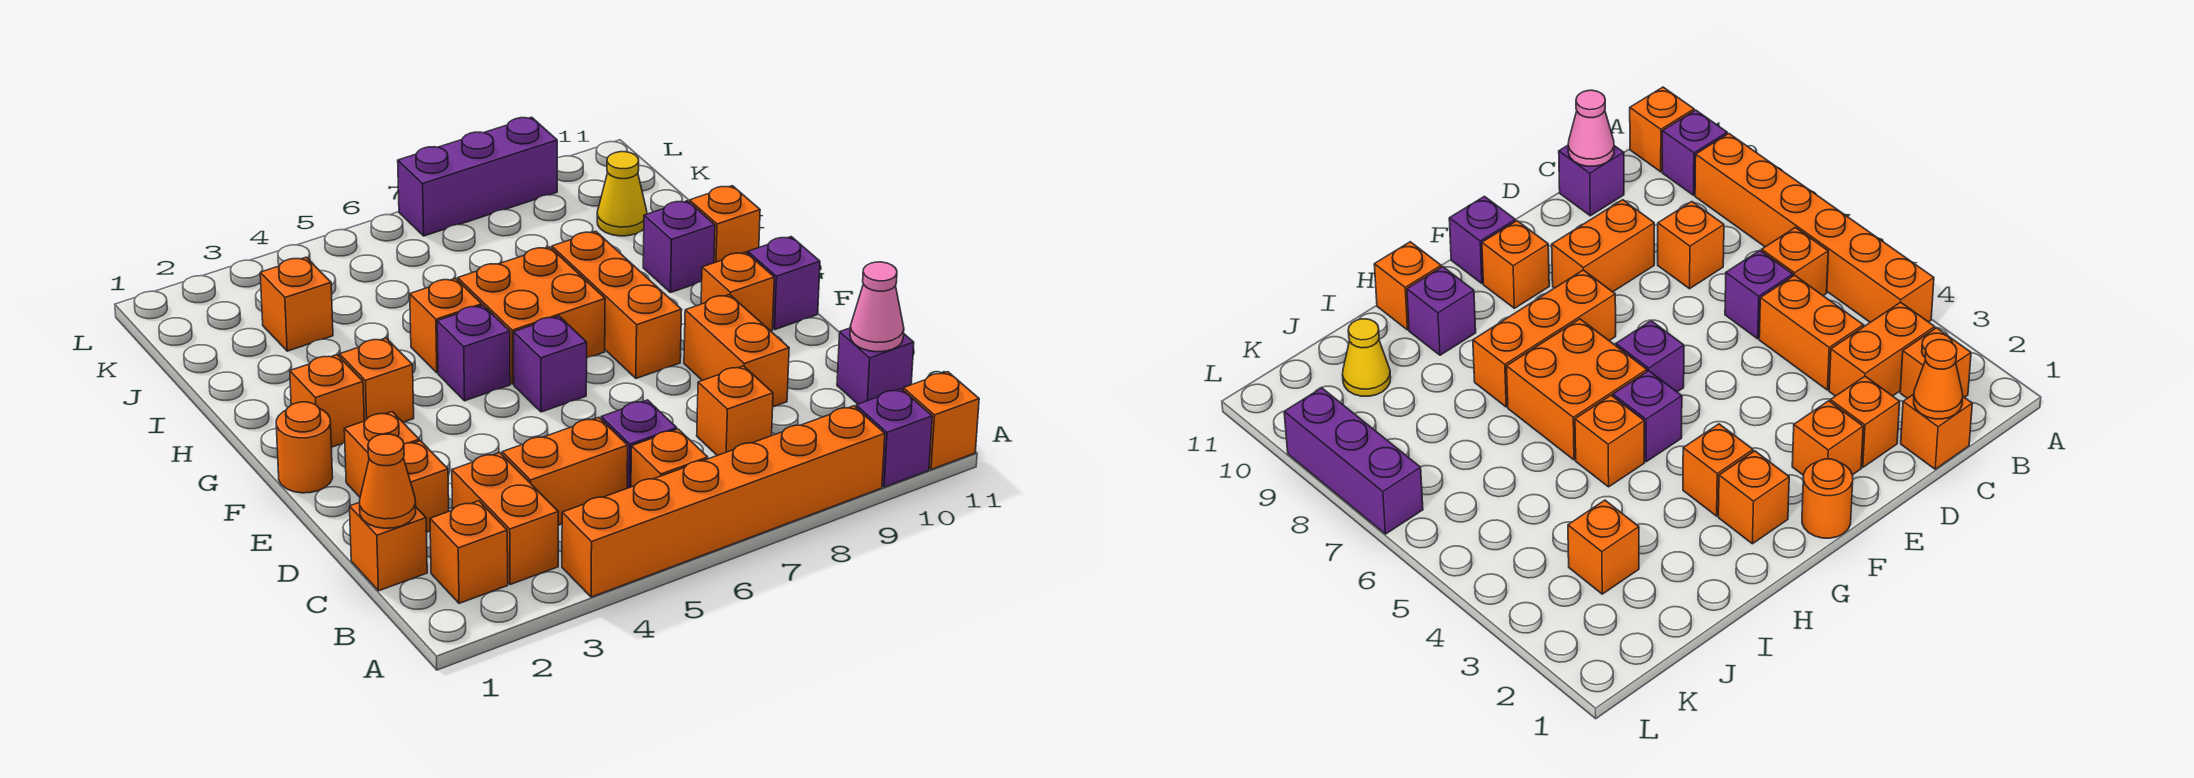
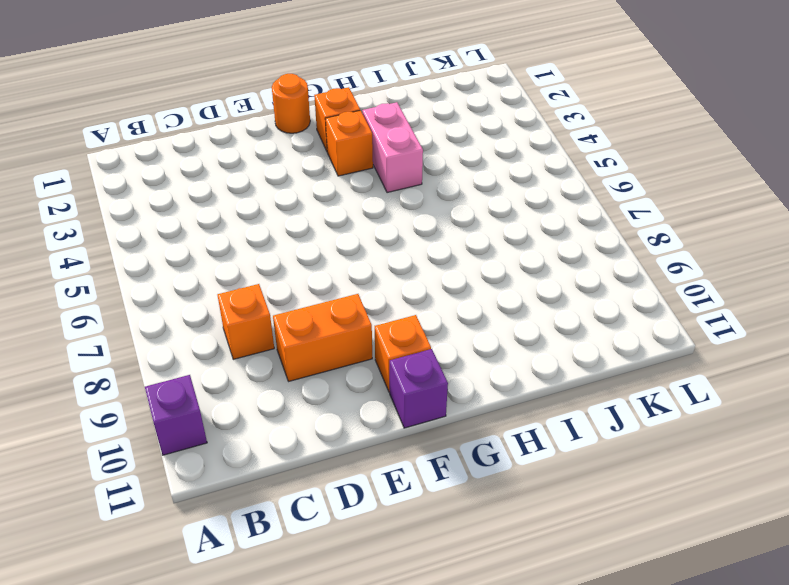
pink brick H3:H4 level 1 -> none
none -> orange brick A4:A9 level 1
none -> orange brick A11 level 1
none -> orange brick B2 level 1
none -> orange brick B3:C3 level 1

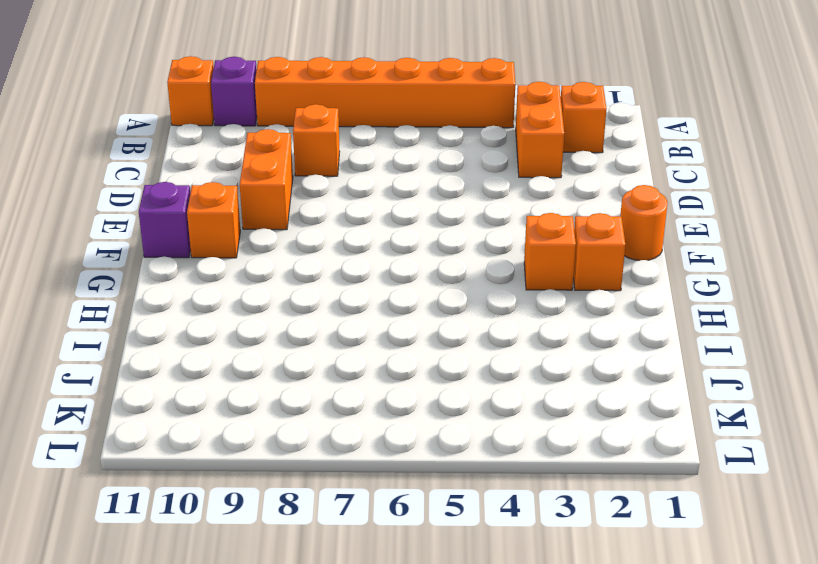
none -> orange brick B6 level 1
none -> orange brick C1 level 1
none -> orange brick C4:C5 level 1
none -> purple brick C6 level 1

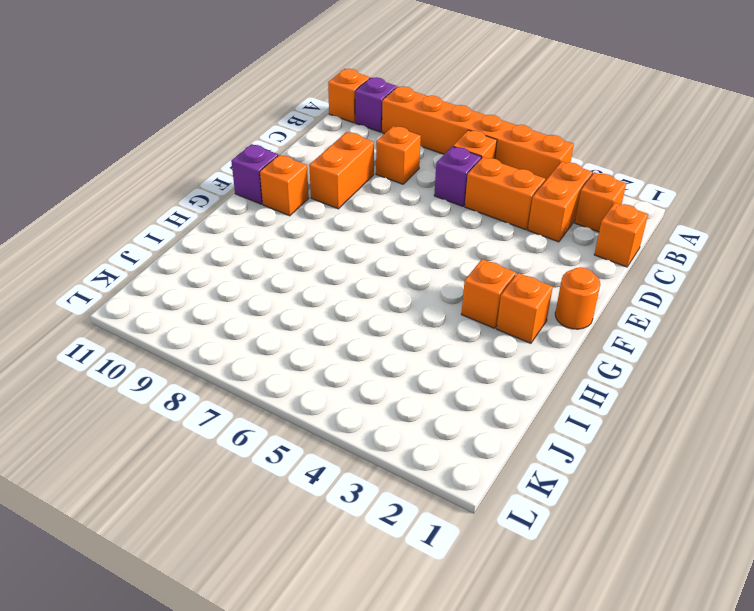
none -> purple brick C11 level 1
none -> orange brick D2 level 1
none -> orange brick E2 level 1
none -> purple brick F6 level 1

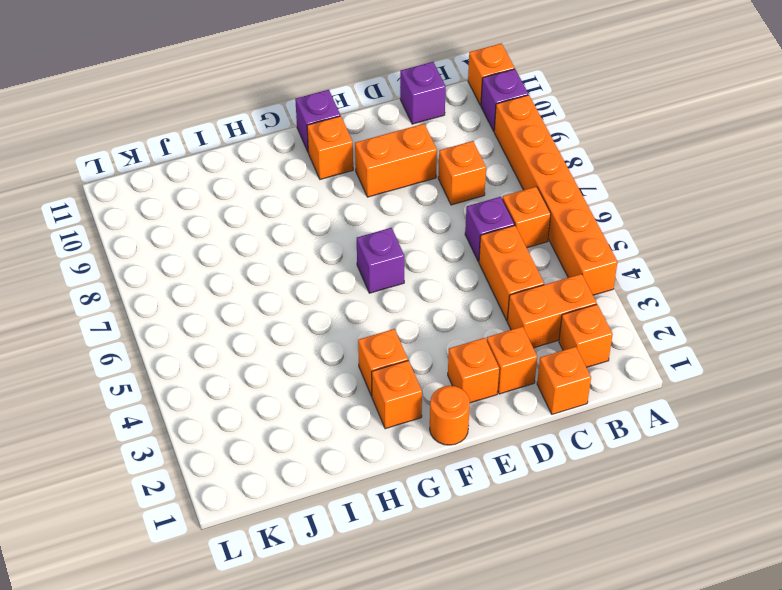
none -> orange brick F8:H8 level 1
none -> purple brick G5 level 1
none -> orange brick G6:H7 level 1
none -> orange brick H5 level 1

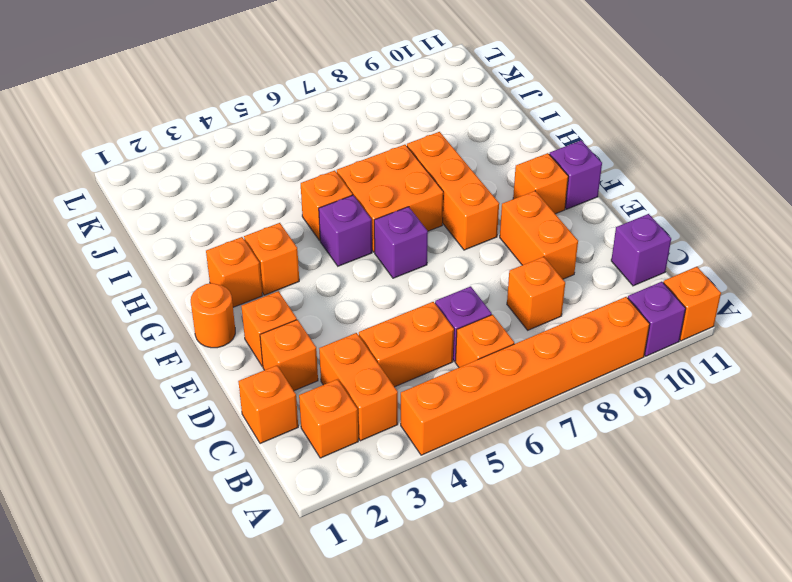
none -> purple brick H10 level 1
none -> orange brick H11 level 1
none -> orange brick J3 level 1
none -> yellow cone J10 level 1

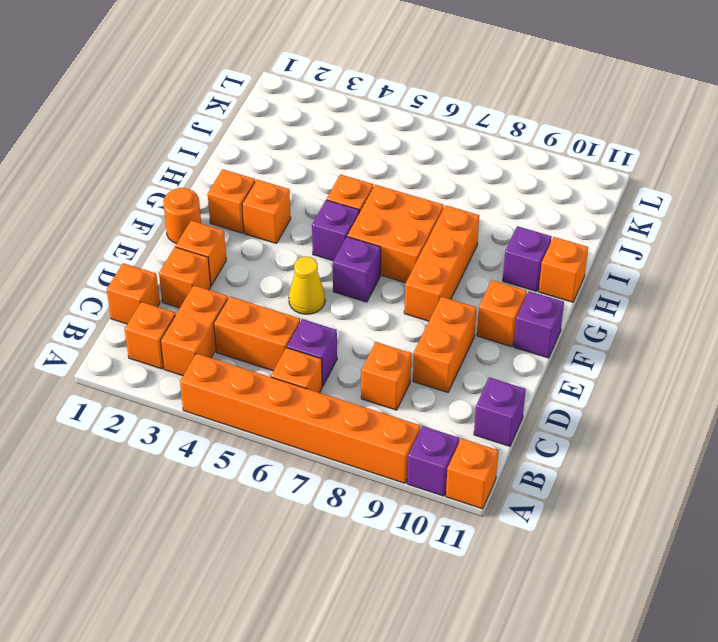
yellow cone E5 level 1 -> yellow cone J10 level 1
none -> orange brick J3 level 1
none -> purple brick L7:L9 level 1
none -> orange cone C1 level 2
none -> pink cone C11 level 2

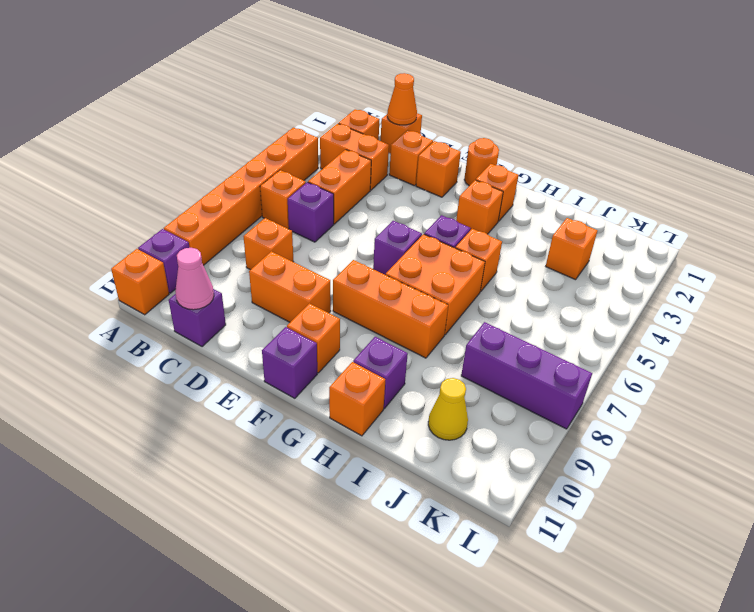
purple brick J8:L8 level 1 -> purple brick L7:L9 level 1

